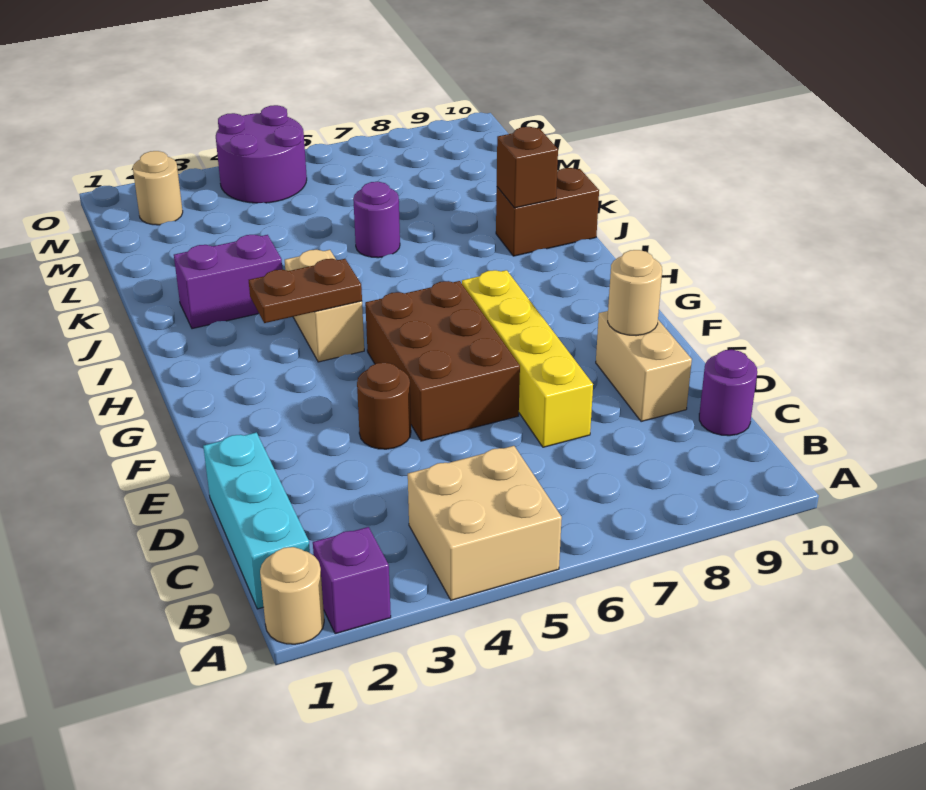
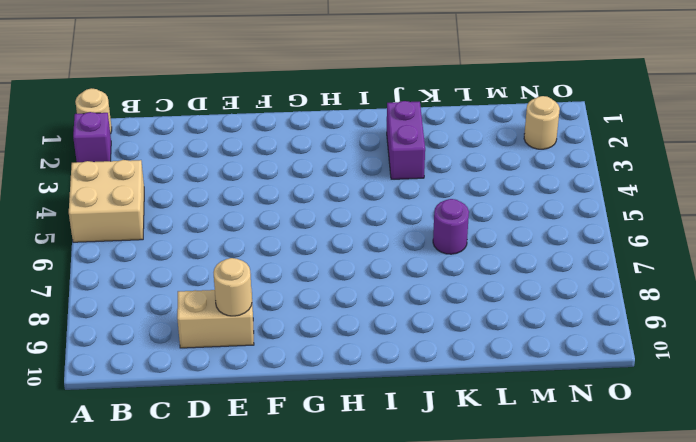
none -> cyan brick B1:D1 level 1
none -> purple round brick C10 level 1
none -> yellow brick D7:G7 level 1

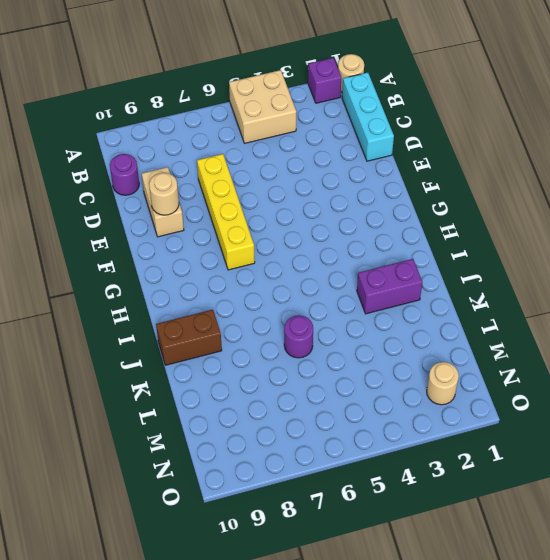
none -> brown round brick E4 level 1
none -> brown brick E5:G6 level 1
none -> tan brick H4:I4 level 1

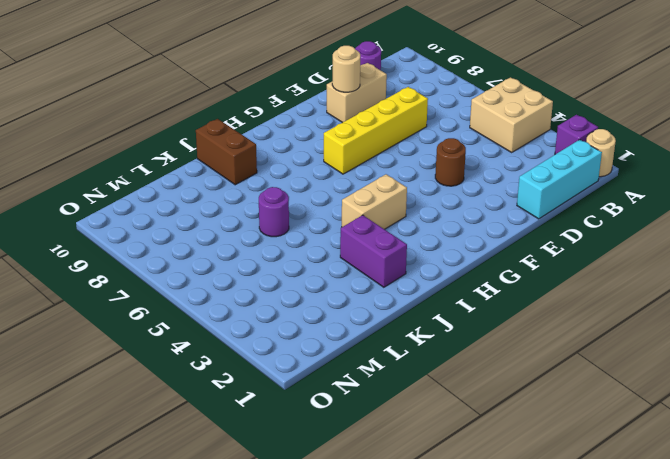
none -> brown brick E5:G6 level 1
none -> tan round brick N2 level 1
none -> purple round brick N4:O5 level 1

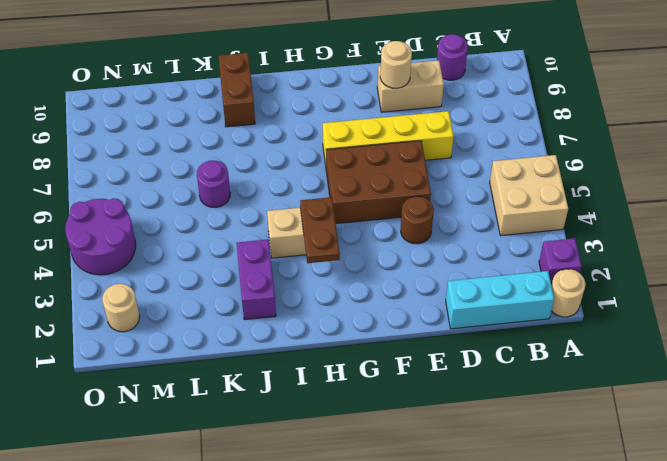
none -> brown brick J9 level 2

